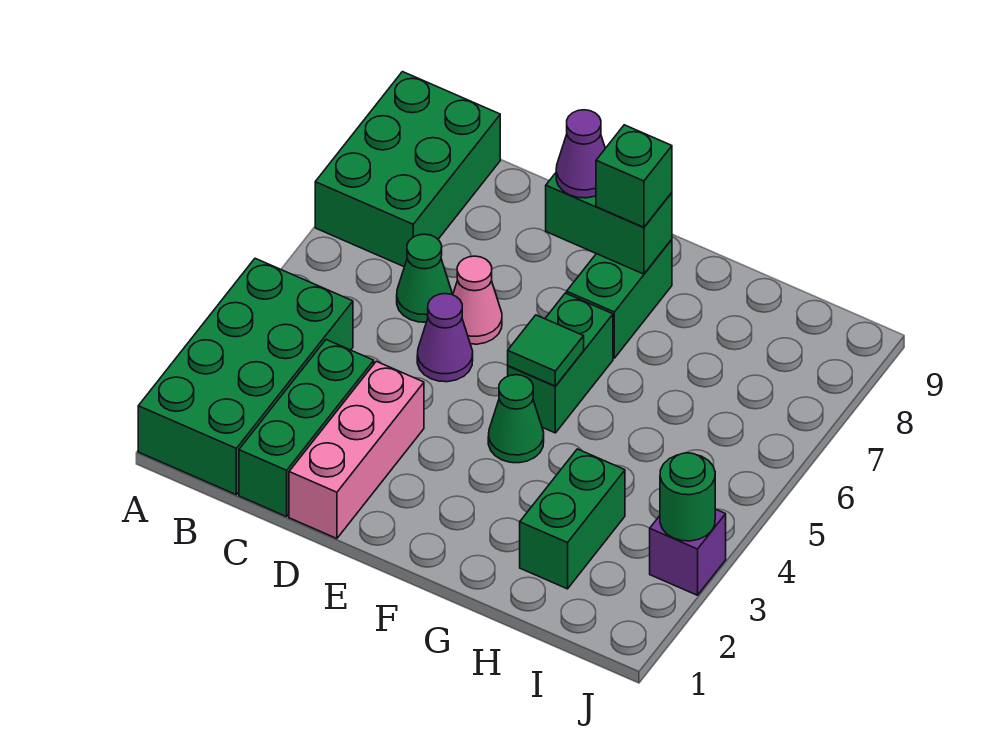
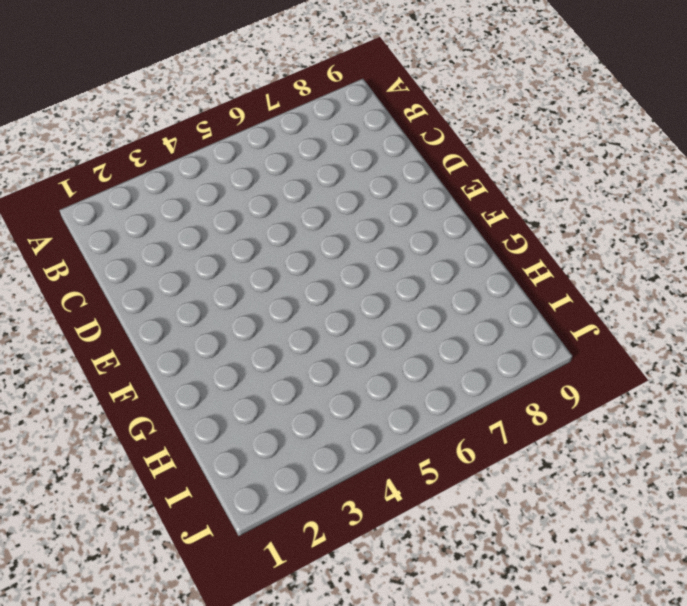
none -> green brick A1:B4 level 1
none -> green brick A7:B9 level 1
none -> green brick C1:C3 level 1

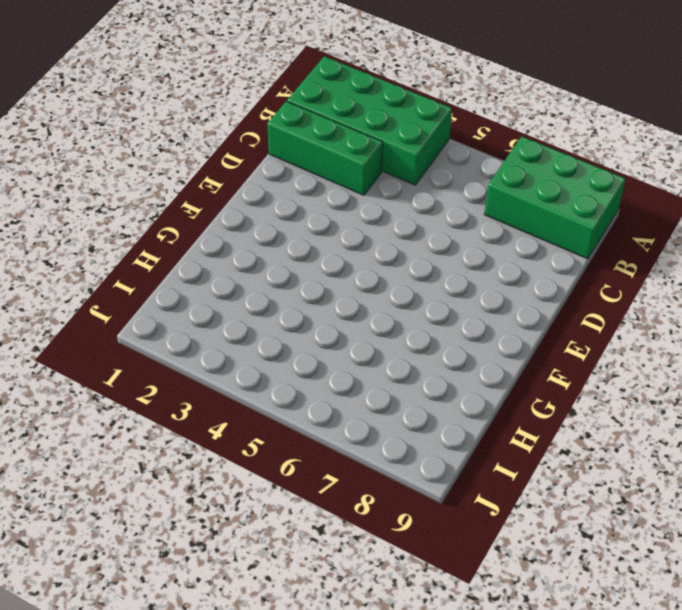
none -> green cone C6 level 1
none -> pink brick D1:D3 level 1
none -> purple cone D5 level 1

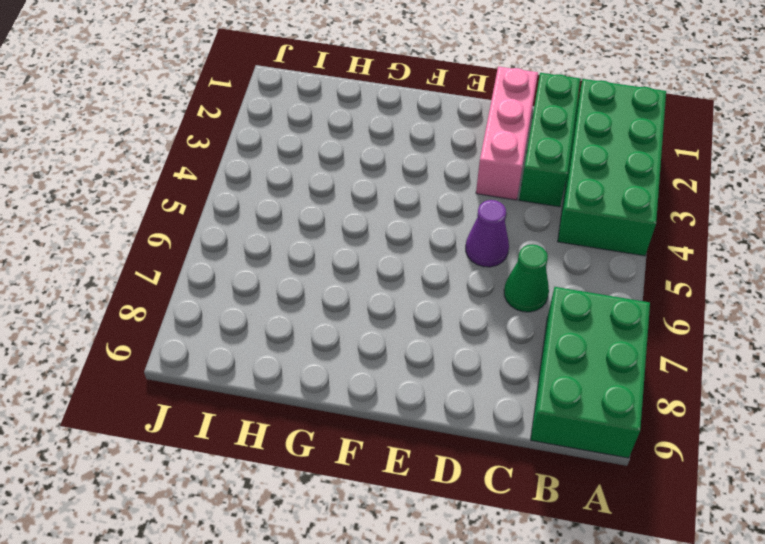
none -> pink cone D6 level 1
none -> green cone F4 level 1
none -> green brick F5:F6 level 1

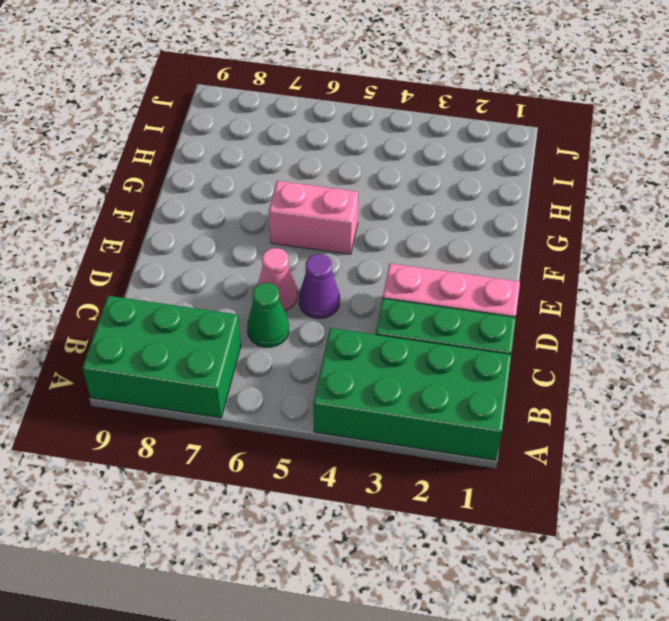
pink brick F5:F6 level 1 -> green brick F5:F6 level 1
none -> green cone F4 level 1
none -> green brick F7:F8 level 1
none -> green brick H2:H3 level 1

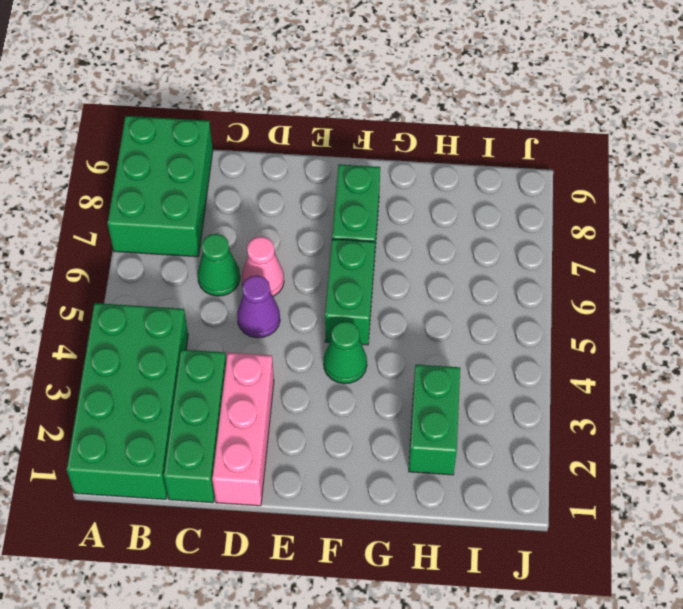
none -> purple brick J3 level 1
none -> green brick E8:F8 level 2
none -> green tile F5 level 2

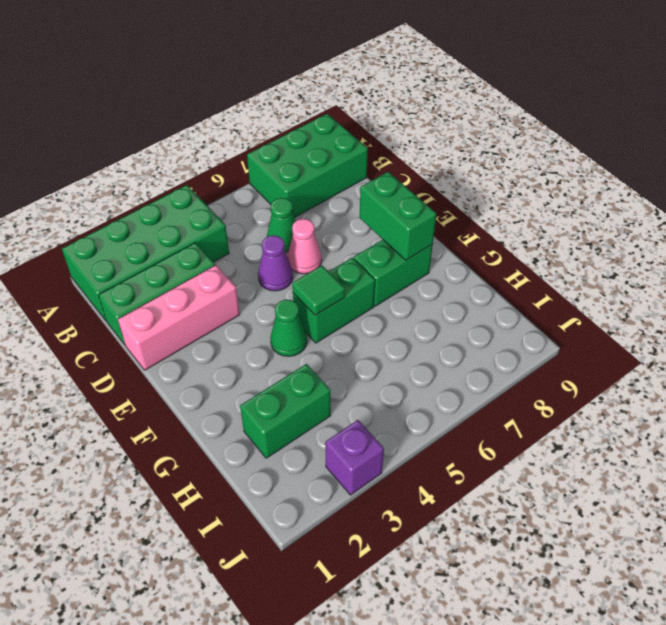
none -> green round brick J3 level 2
none -> purple cone E8 level 3
none -> green brick F8 level 3

